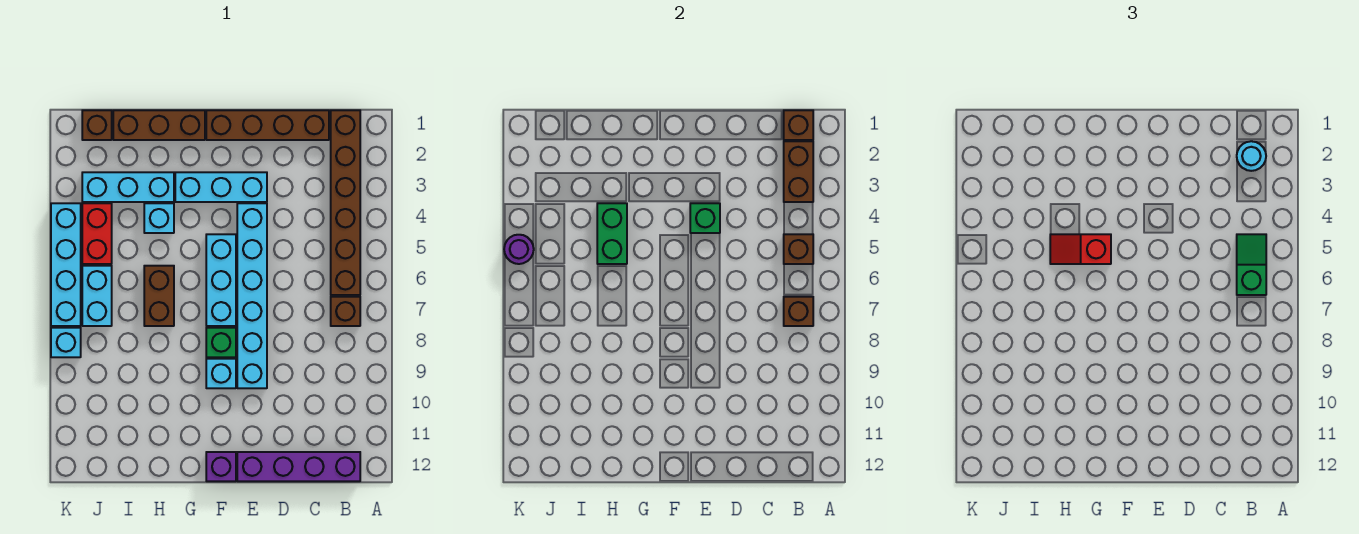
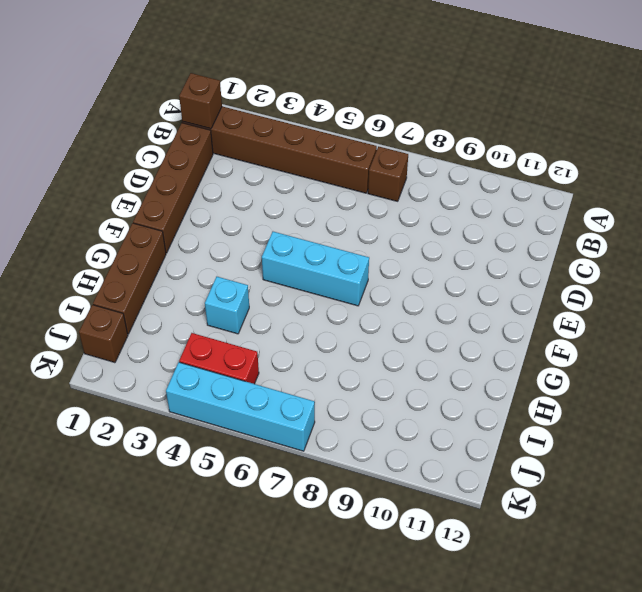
none -> purple brick B12:E12 level 1
none -> cyan brick E3:G3 level 1
none -> cyan brick E4:E9 level 1

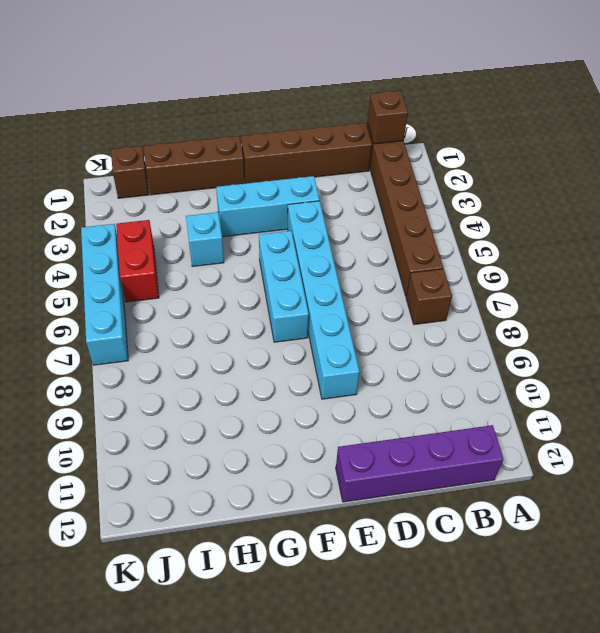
none -> green brick F8 level 1
none -> cyan brick F9 level 1
none -> purple brick F12 level 1

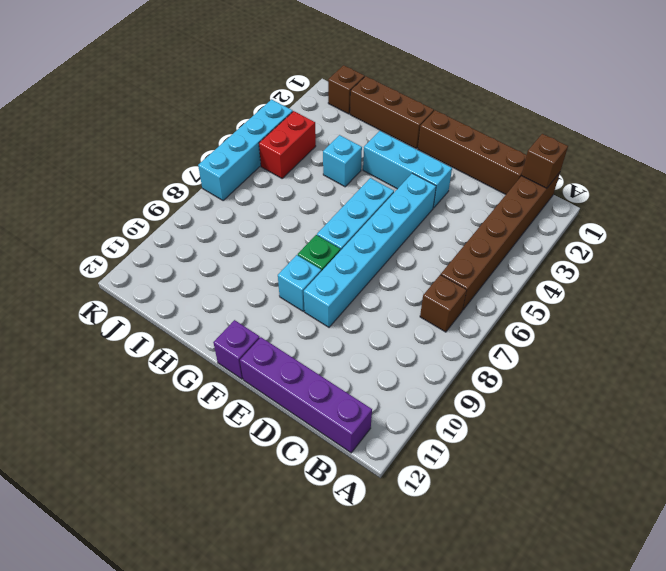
none -> cyan brick H3:J3 level 1
none -> brown brick H6:H7 level 1
none -> cyan brick J6:J7 level 1

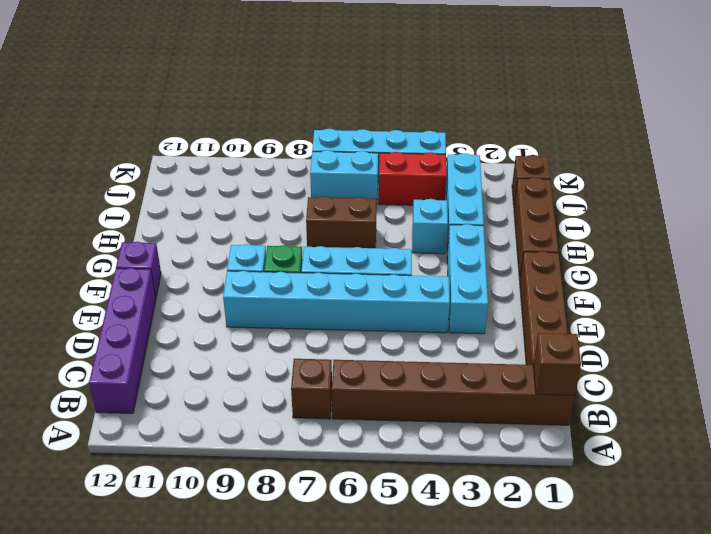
none -> cyan brick K8 level 1
none -> brown brick B2:B3 level 2
none -> brown brick B5 level 2

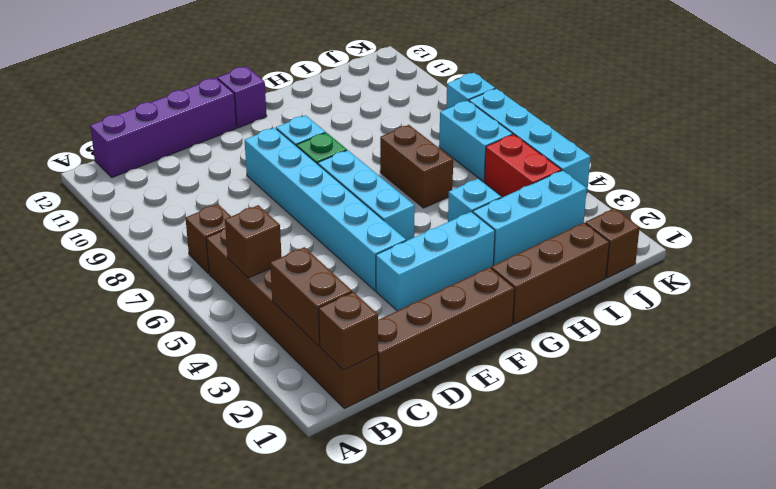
none -> brown brick B7 level 2
none -> green brick E4 level 2
none -> green brick H4:H5 level 2

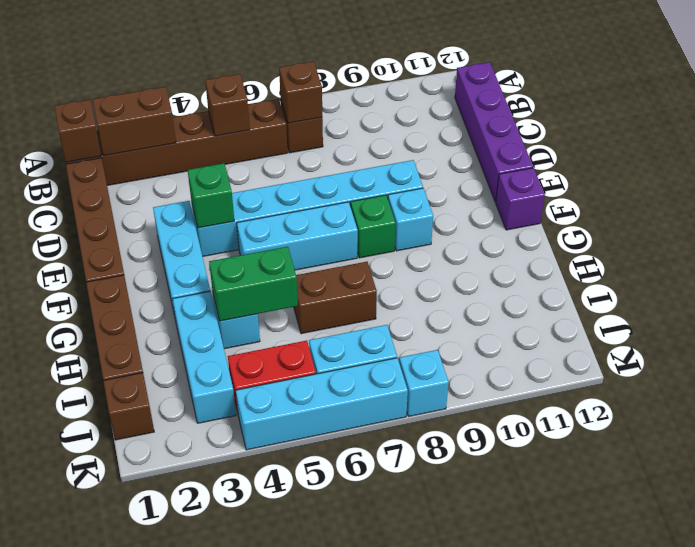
none -> purple round brick K5 level 2
none -> cyan round brick B2 level 3
none -> green slope B5:B6 level 3 top 6

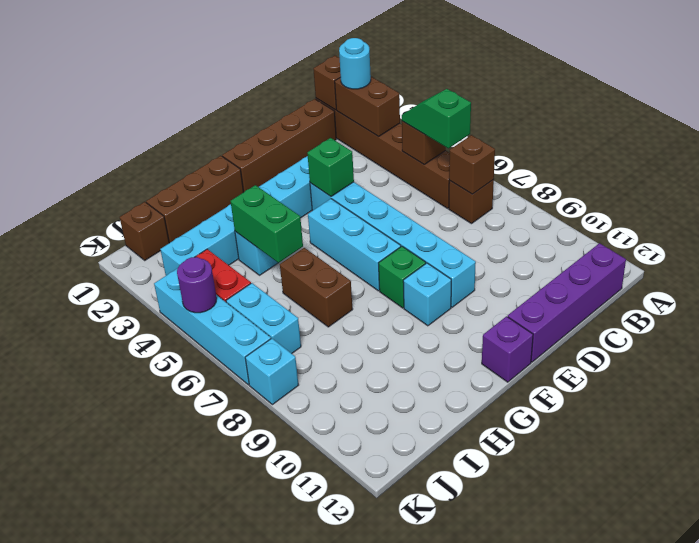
none -> red slope G5:H5 level 3 top G

